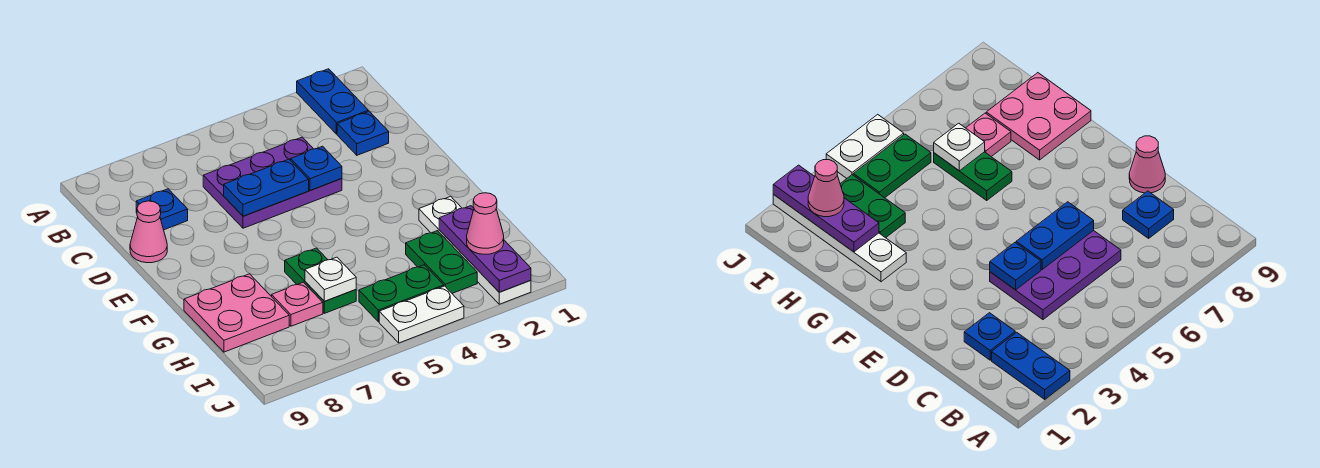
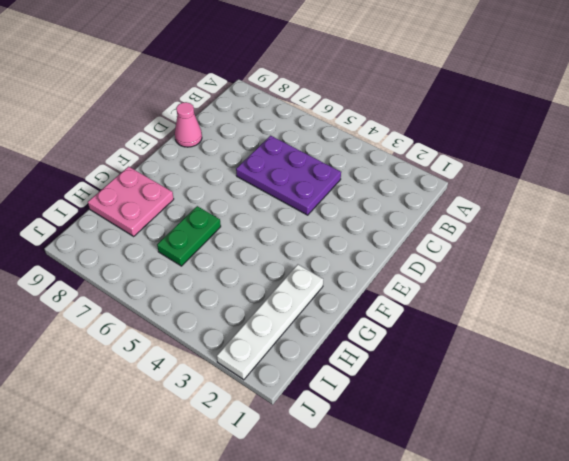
none -> blue plate A2:B2 level 1
none -> blue plate C2 level 1
none -> blue plate C8 level 1

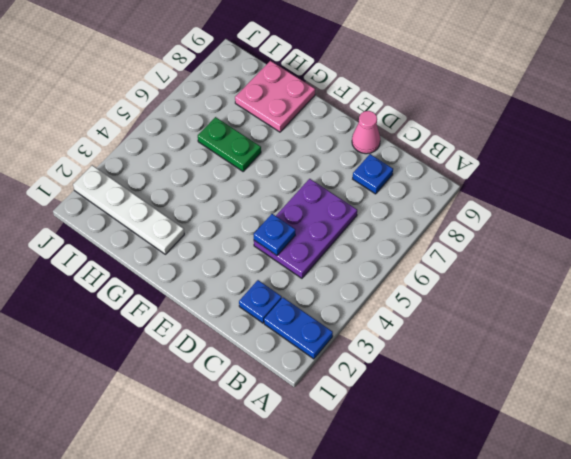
none -> green plate H3:I3 level 1
none -> pink plate H7 level 1
none -> green plate I4:I5 level 1

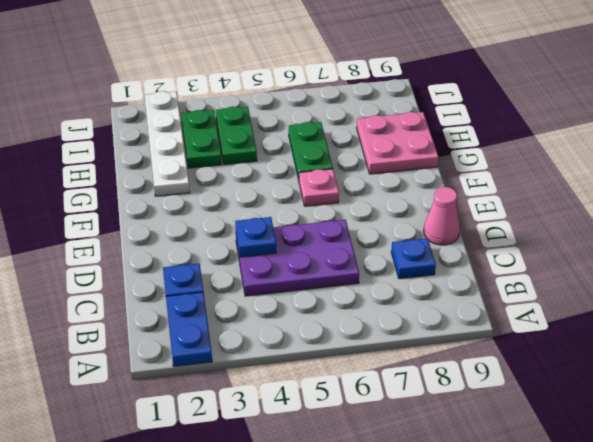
pink plate F6 level 1 -> pink plate H7 level 1
green plate H4:I4 level 1 -> green plate I4:I5 level 1
none -> white plate J4:J5 level 1
none -> blue plate D5:D6 level 2
none -> purple plate H2:J2 level 2

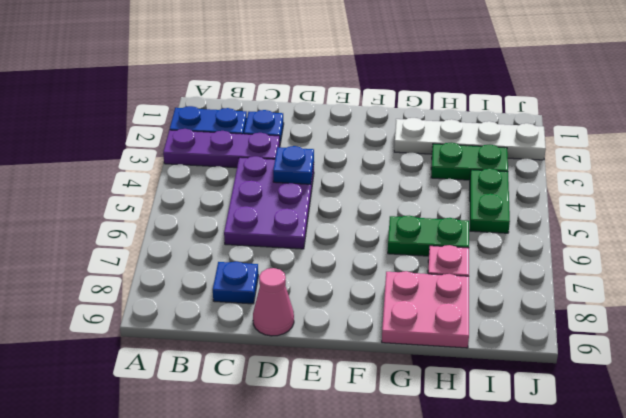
purple plate A3:C3 level 1 -> purple plate H2:J2 level 2
none -> white plate J4:J5 level 1
none -> blue plate D5:D6 level 2
none -> white plate H6 level 2

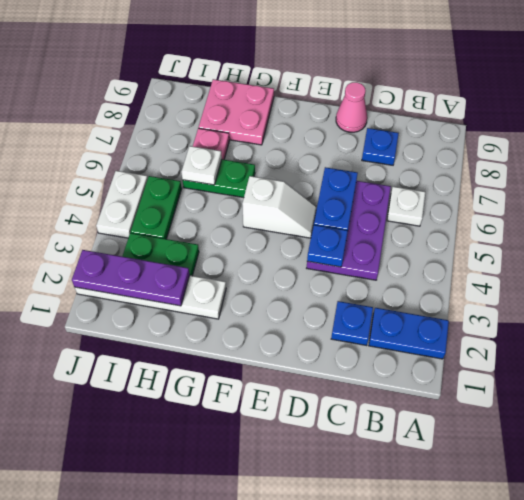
white plate B6 level 1 -> none
white slope E5:F5 level 1 top F -> none
none -> pink cone I2 level 3

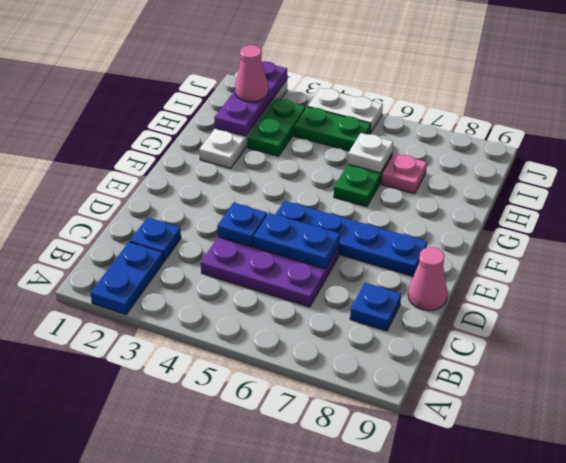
blue plate E5:E8 level 1 -> none
none -> pink plate G8:H9 level 1

